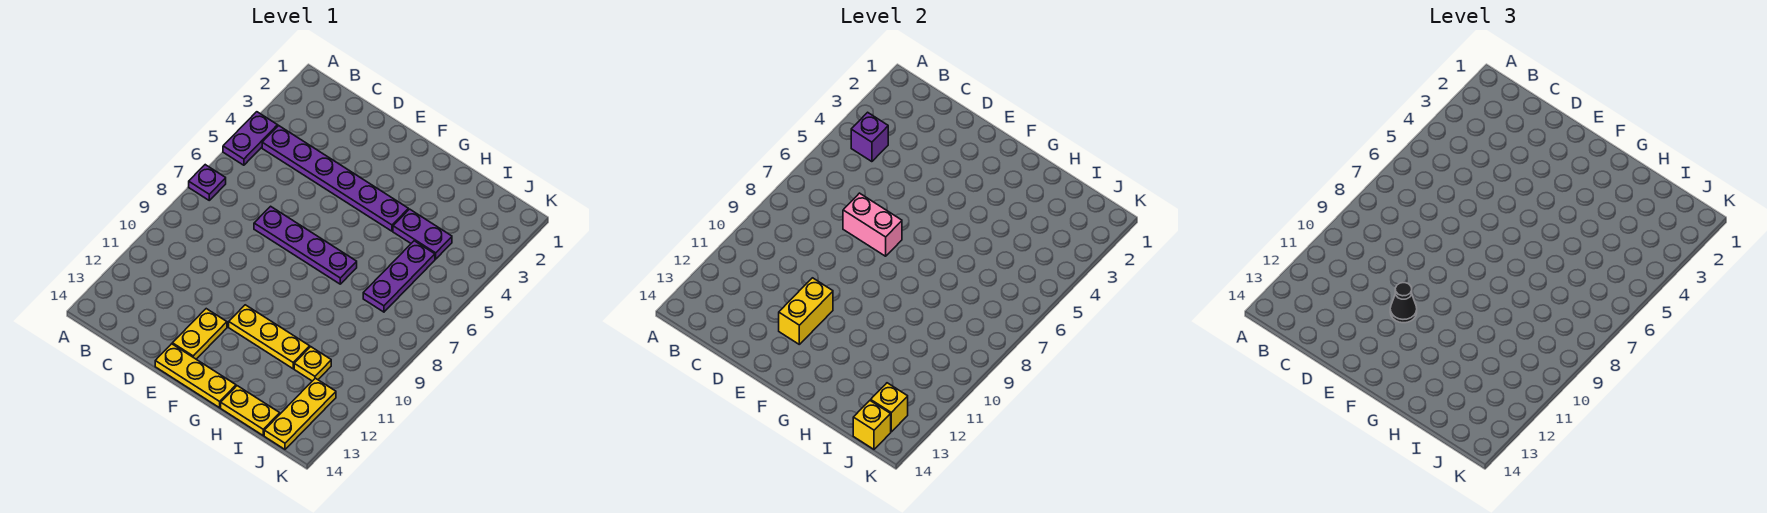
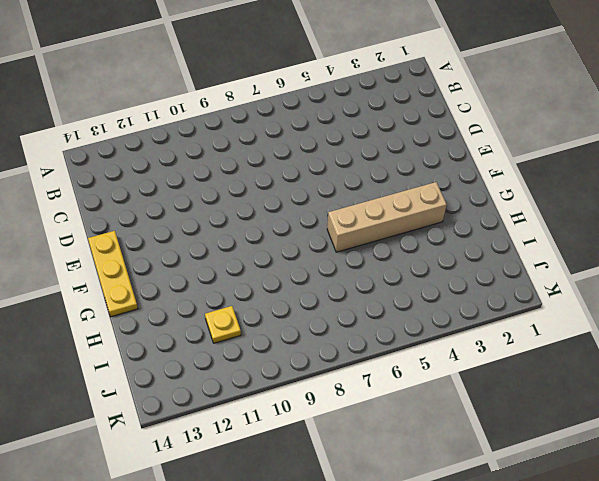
tan brick G3:G6 level 1 -> purple plate B4:G4 level 1
none -> purple plate A4:A5 level 1
none -> purple plate A7 level 1
none -> purple plate D7:G7 level 1

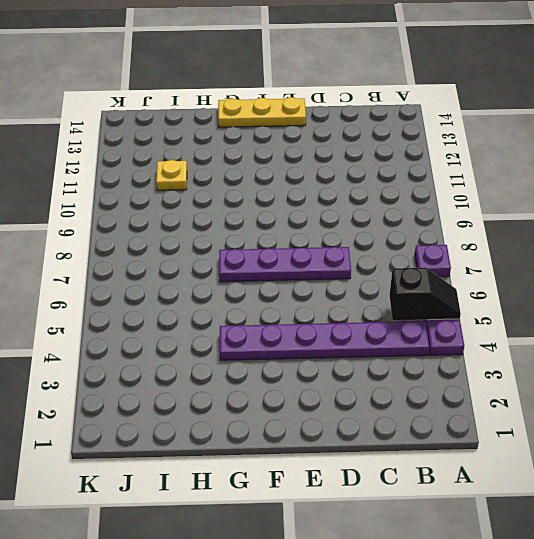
black slope A5:B5 level 2 top B -> none
none -> yellow plate E12:E13 level 1
none -> yellow plate F11:H11 level 1
none -> purple plate H4:I4 level 1

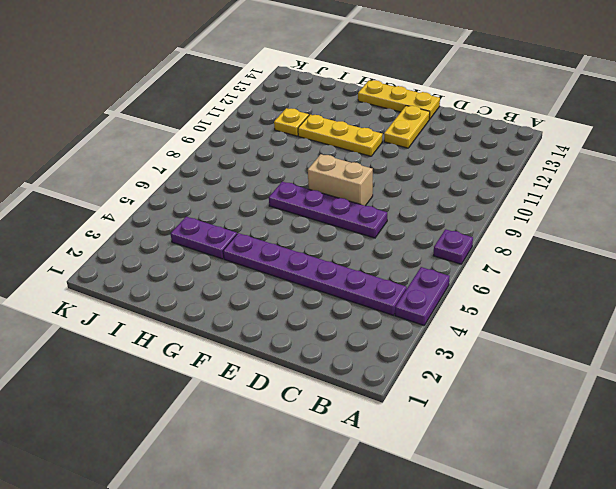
tan brick E8:F8 level 1 -> none
none -> yellow plate H14:I14 level 1
none -> purple plate I5:I7 level 1
none -> yellow plate J12:J14 level 1

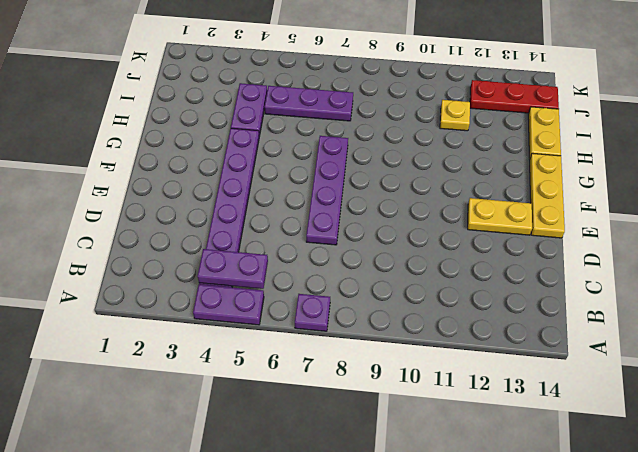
purple plate B4:B5 level 2 -> purple brick B4 level 2
red plate J12:J14 level 1 -> yellow plate J12:J14 level 1
none -> yellow plate F11:H11 level 1
none -> pink brick D7:E7 level 2
none -> yellow brick E11:E12 level 2

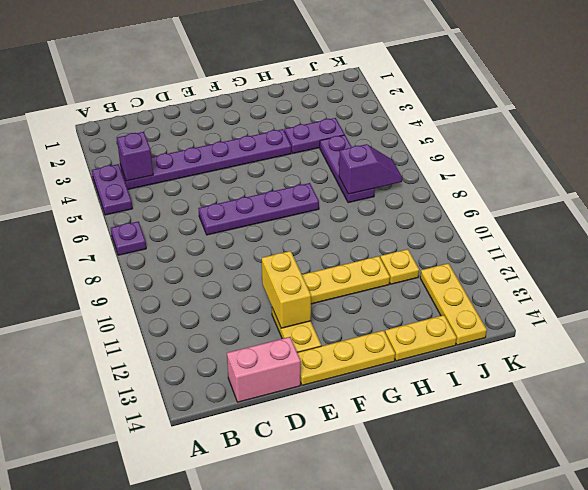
pink brick C14:D14 level 1 -> pink brick D7:E7 level 2
purple slope I7:J7 level 2 top I -> none
none -> yellow brick J13 level 2
none -> yellow brick J14 level 2
none -> black cone E11 level 3

